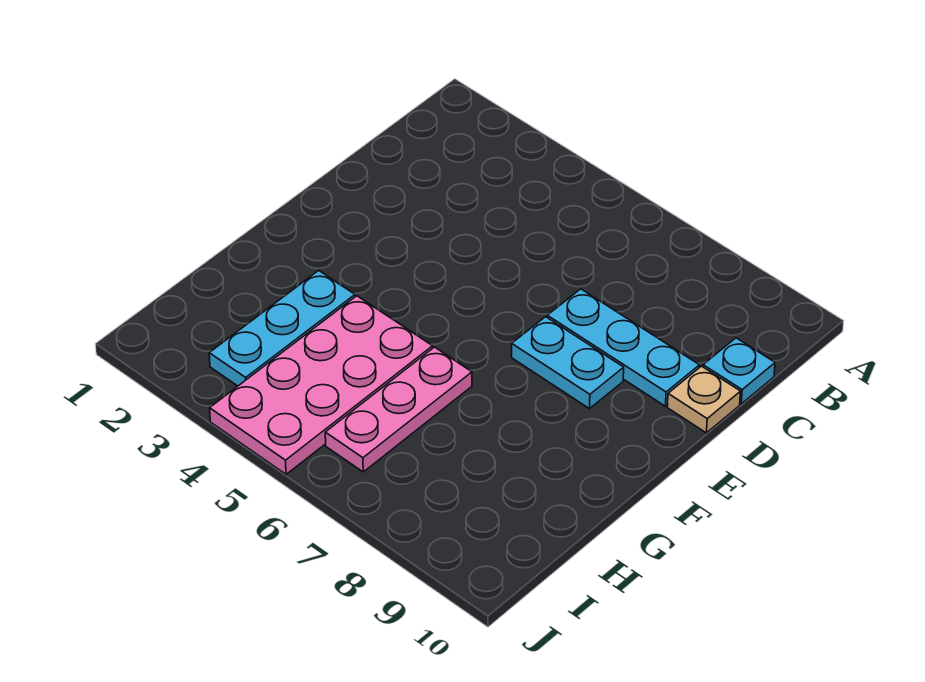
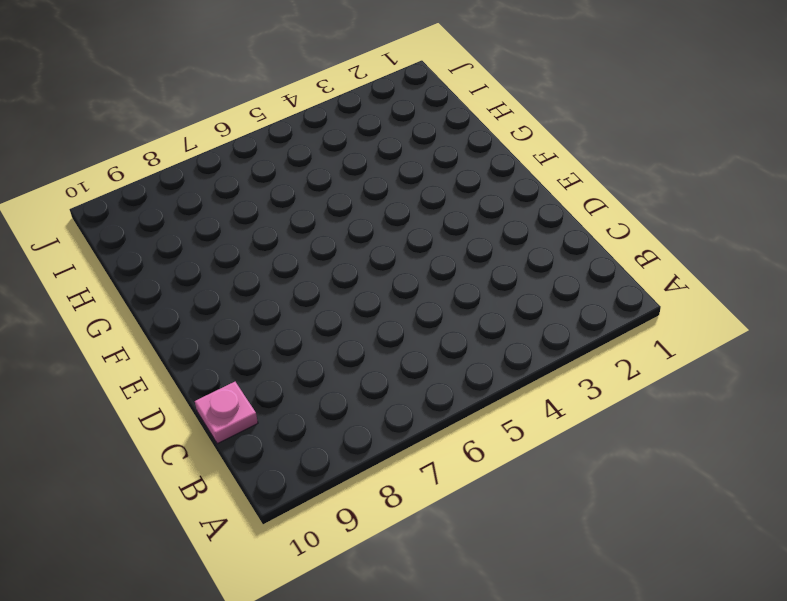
pink plate C10 level 1 -> cyan plate C10 level 1
none -> cyan plate D7:D9 level 1
none -> tan plate D10 level 1

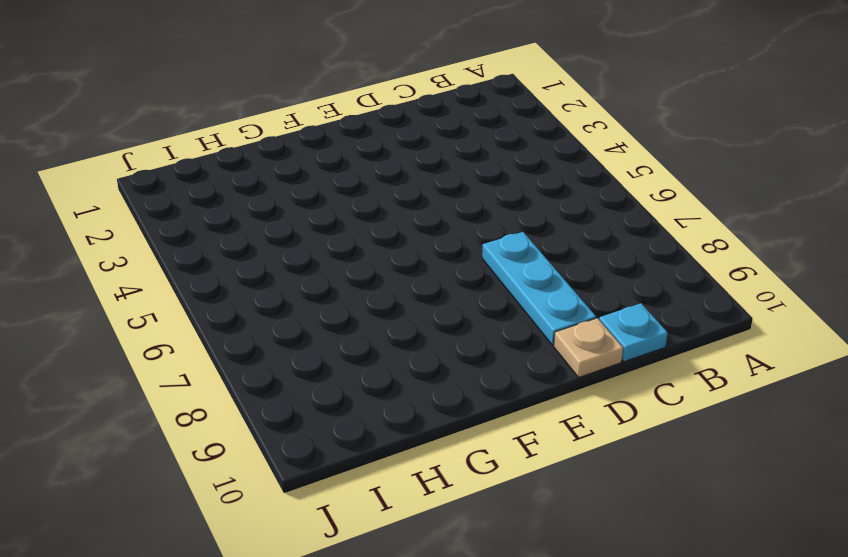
none -> cyan plate E7:E8 level 1
none -> cyan plate G3:I3 level 1

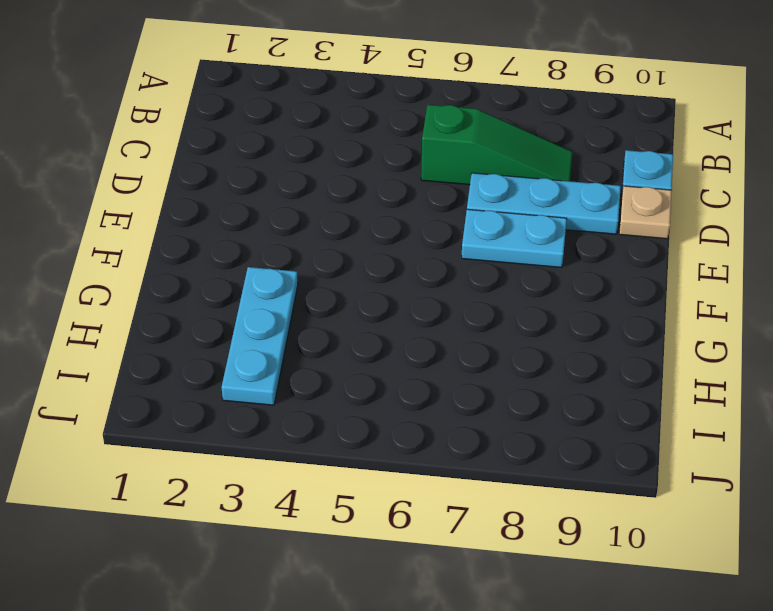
green slope C6:C8 level 1 top 6 -> none
none -> pink plate G4:J5 level 1
none -> pink plate G6:I6 level 1

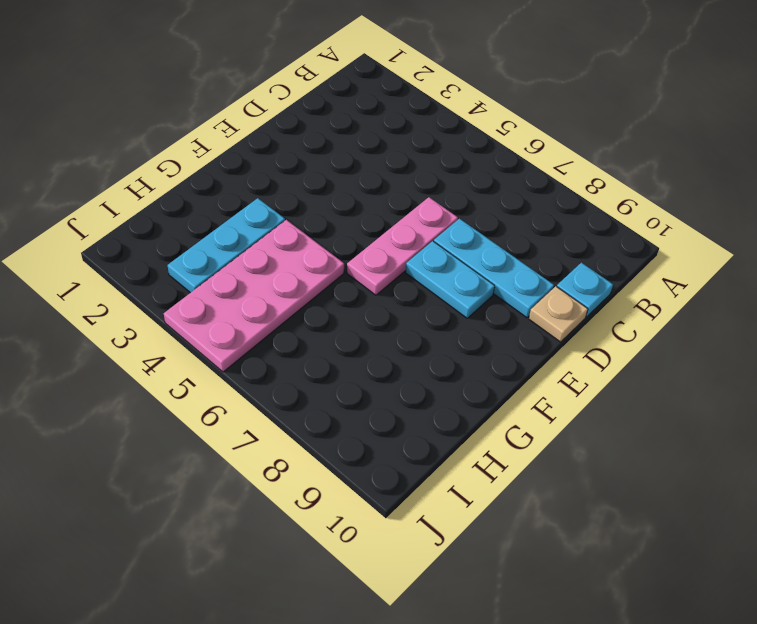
pink plate D6:F6 level 1 -> pink plate G6:I6 level 1

